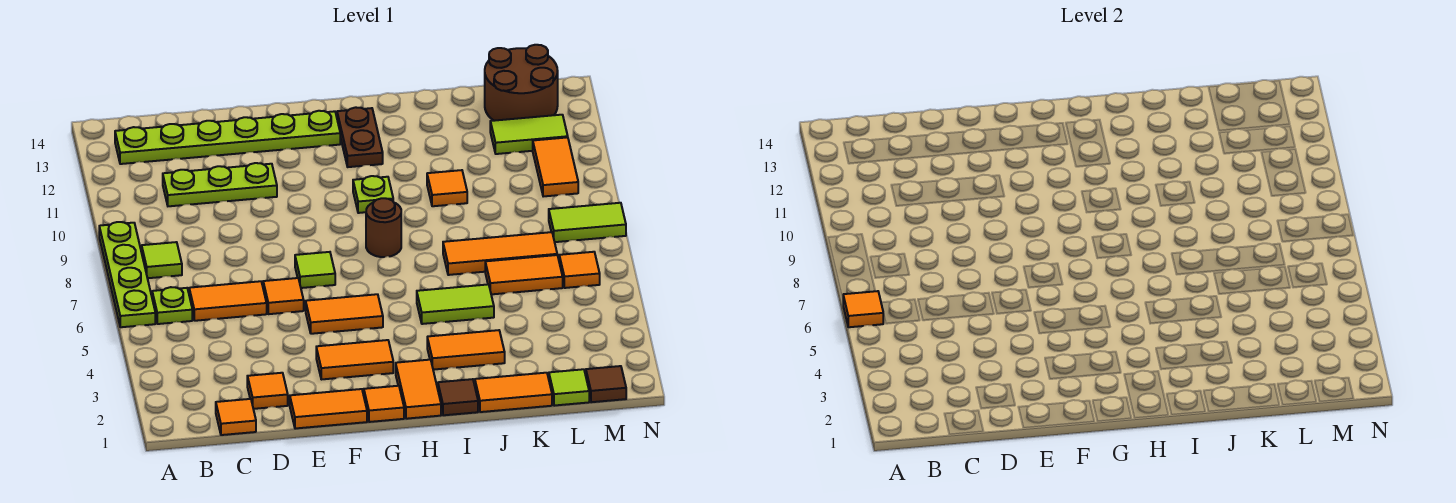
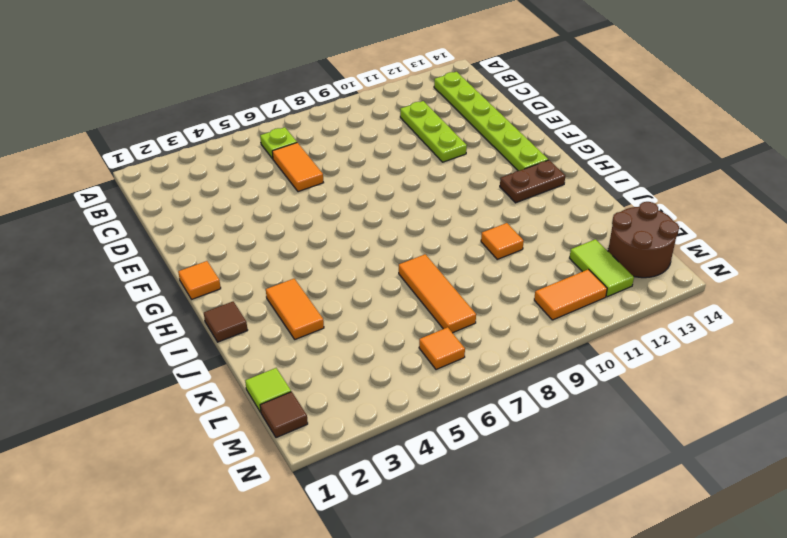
none -> lime plate A6:A9 level 1
none -> lime tile B8 level 1
none -> orange tile C1 level 1
none -> orange tile D2 level 1

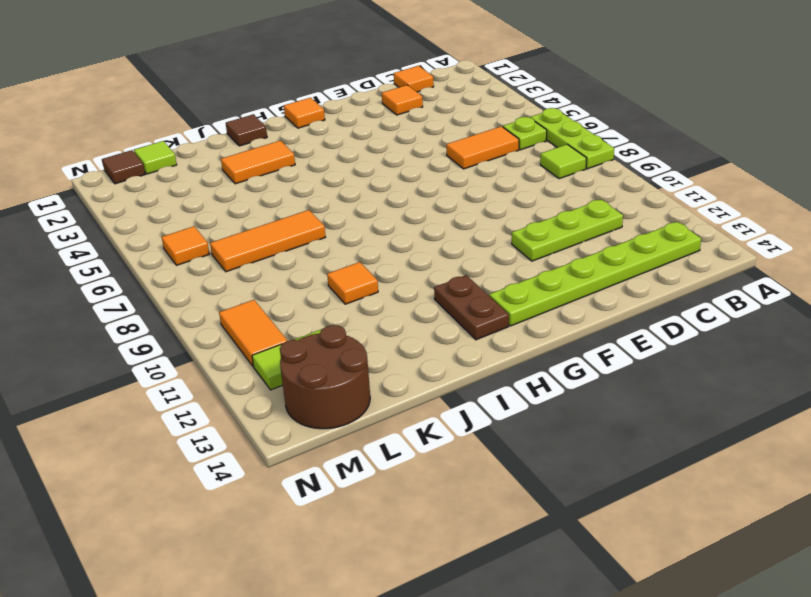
lime plate A6:A8 level 1 -> lime plate A6:A9 level 1
none -> orange tile E1:F1 level 1
none -> orange tile E6 level 1
none -> orange tile F3:G3 level 1
none -> orange tile F5:G5 level 1

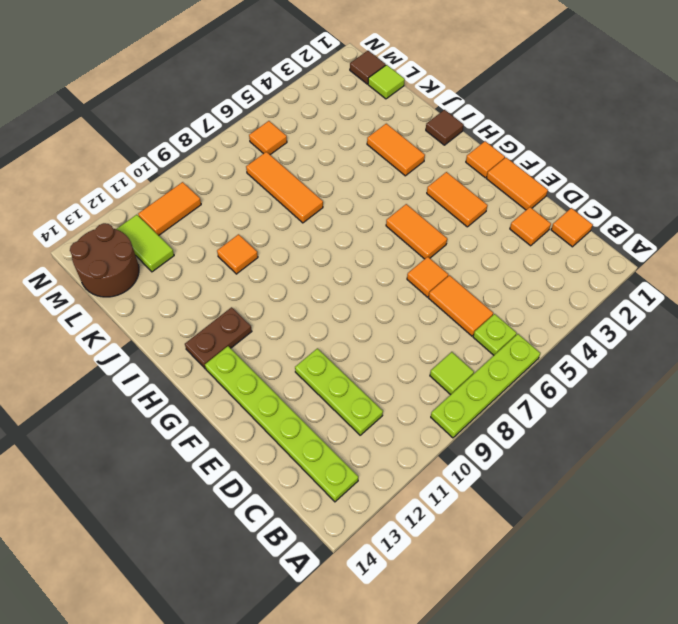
none -> lime tile F7 level 1
none -> orange tile H1:H2 level 1
none -> brown round brick H8 level 1
none -> lime plate H10 level 1

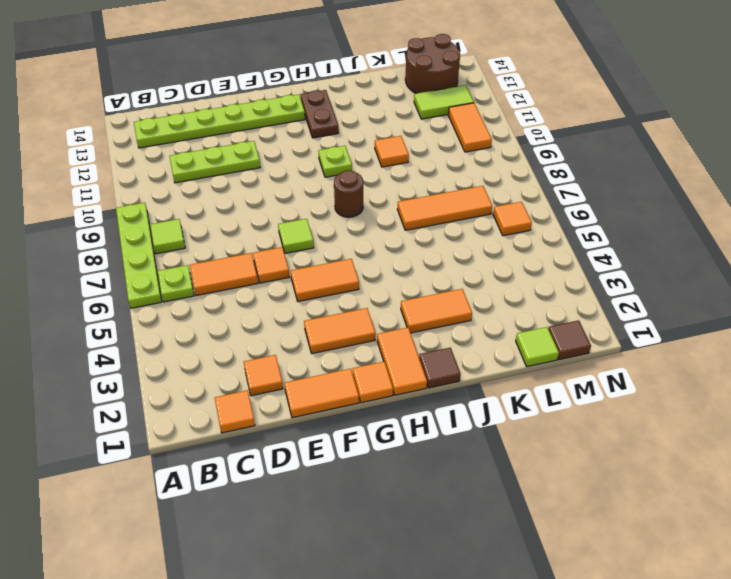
none -> lime tile I5:J5 level 1
none -> orange tile J1:K1 level 1
none -> orange tile K6:L6 level 1
none -> lime tile M8:N8 level 1

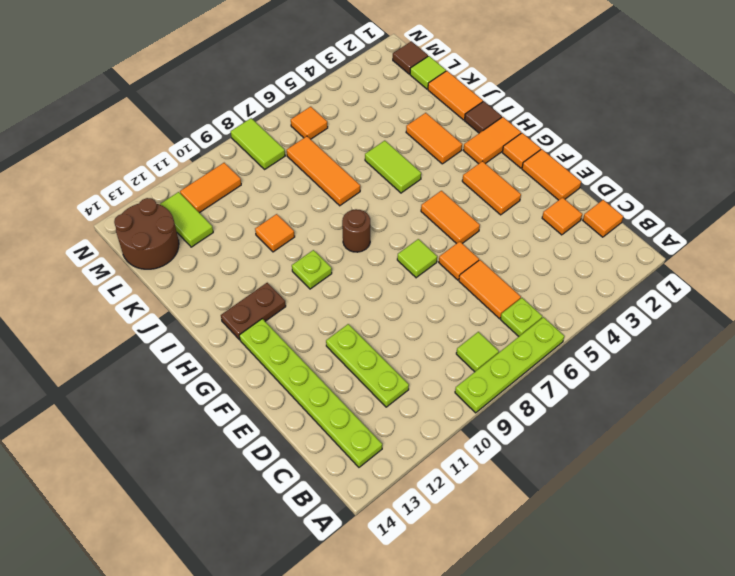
none -> orange tile K6:L6 level 1
none -> orange tile A6 level 2

